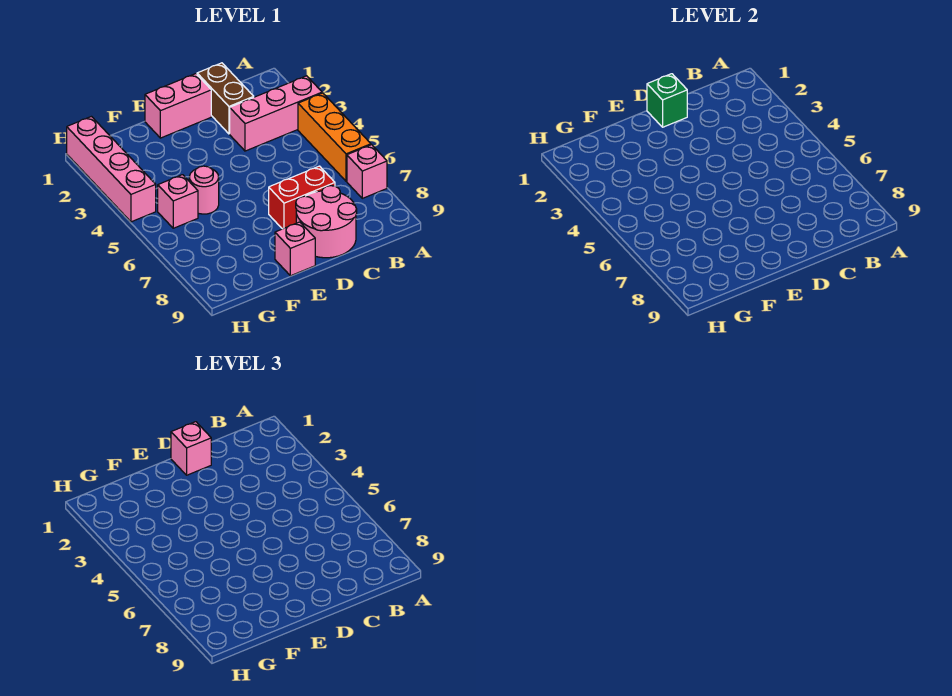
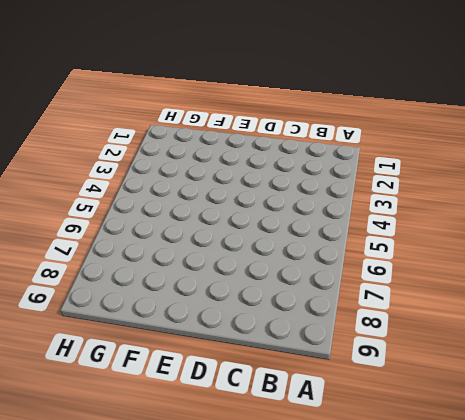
none -> pink brick A3:C3 level 1
none -> orange brick A4:A6 level 1
none -> pink brick A7 level 1

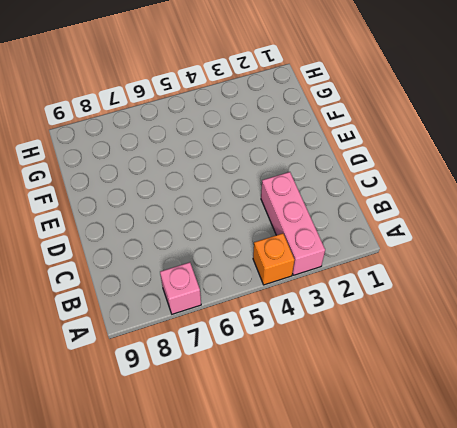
orange brick A4 level 1 -> orange brick A4:A6 level 1
none -> brown brick C1:C2 level 1
none -> red brick C7:D7 level 1
none -> pink round brick C8:D9 level 1

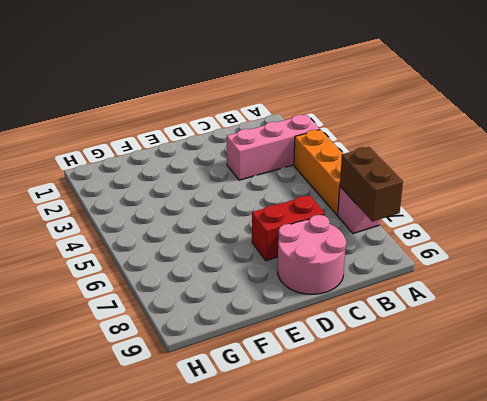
brown brick A7:A8 level 2 -> brown brick C1:C2 level 1
none -> pink brick D1:E1 level 1
none -> pink brick E9 level 1
none -> pink round brick F5 level 1

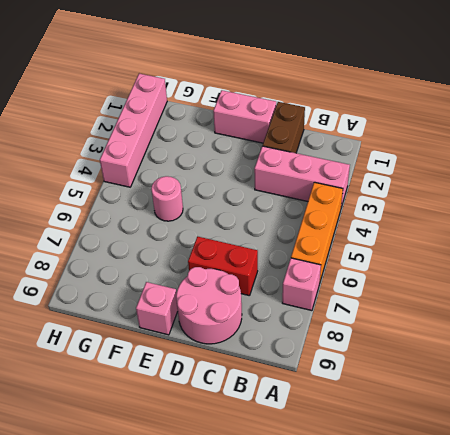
none -> pink brick G5 level 1
none -> green brick D1 level 2
none -> pink brick D1 level 3

